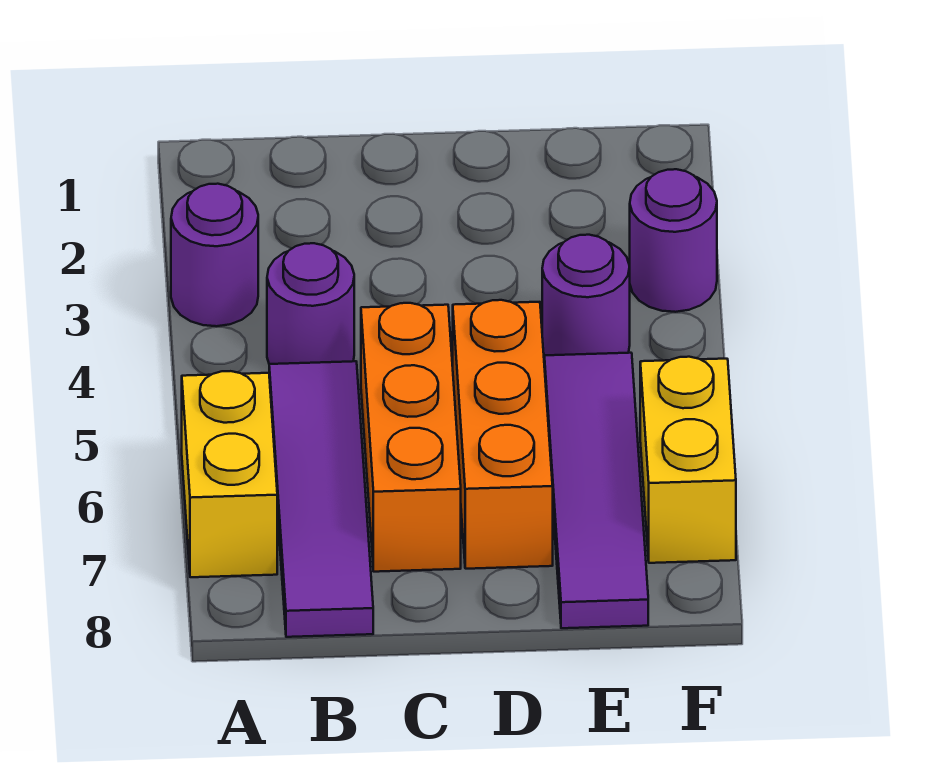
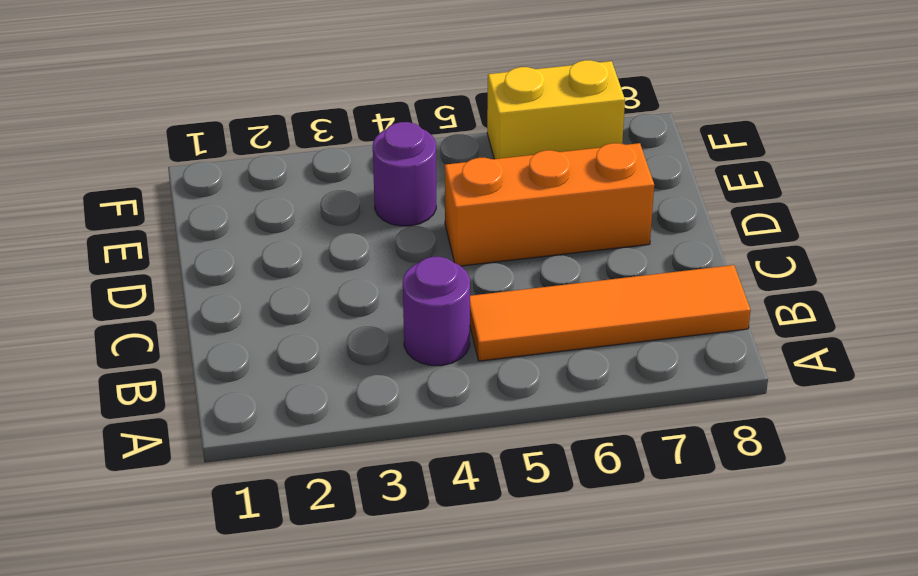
orange tile B5:B8 level 1 -> purple tile B5:B8 level 1
none -> purple round brick A3 level 1
none -> yellow brick A6:A7 level 1

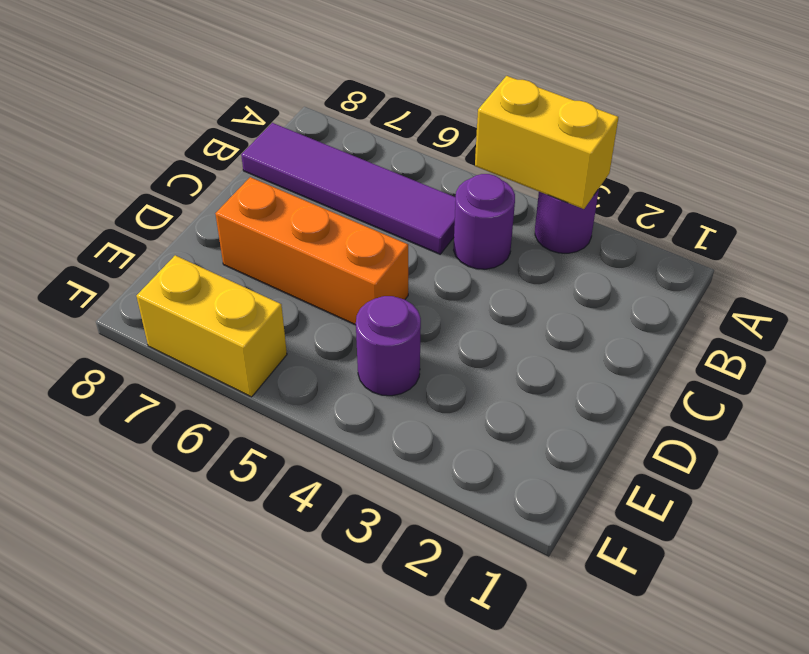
yellow brick A3:A4 level 2 -> yellow brick A6:A7 level 1
none -> orange brick C5:C7 level 1
none -> purple tile E5:E8 level 1

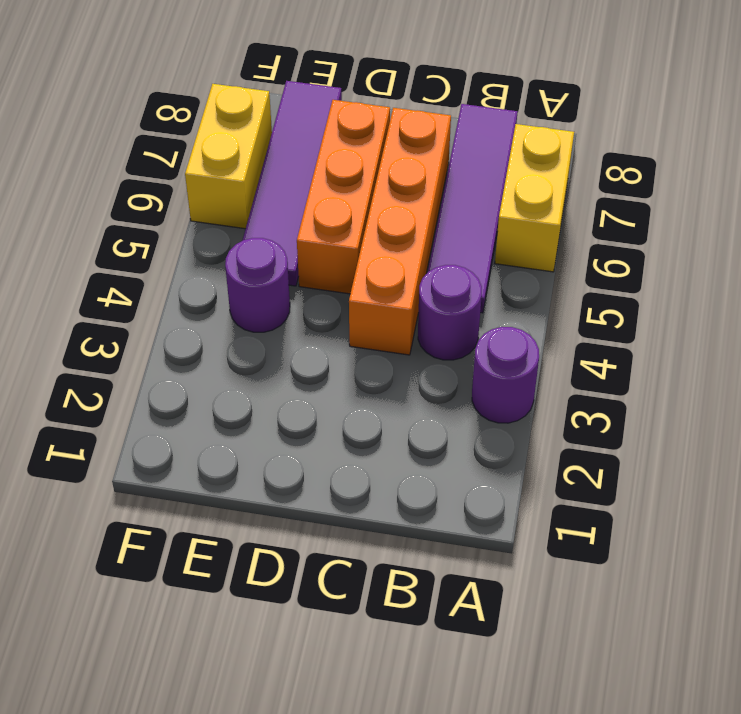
orange brick C4:C7 level 1 -> orange brick C5:C7 level 1
none -> purple round brick F3 level 1

